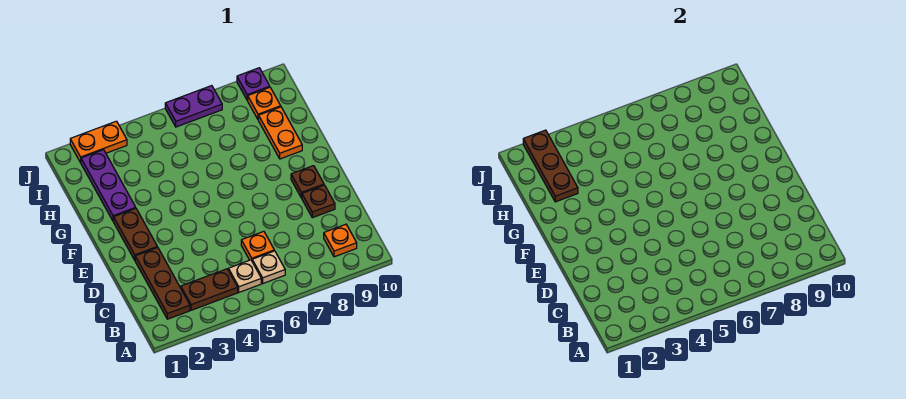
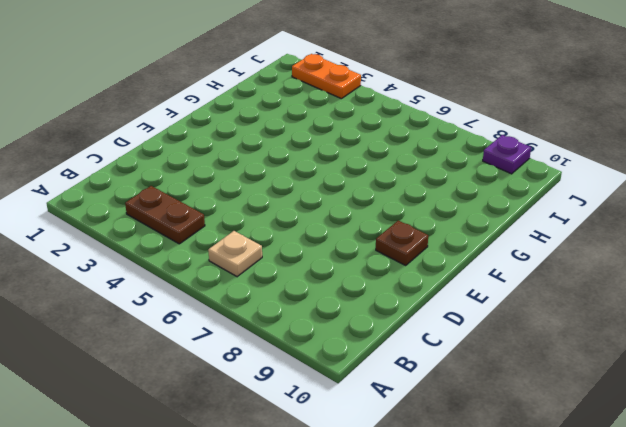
none -> brown plate B2:D2 level 1
none -> tan plate B5 level 1
none -> orange plate B9 level 1

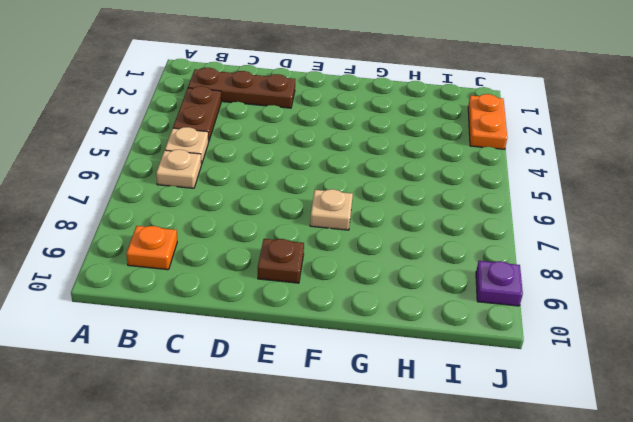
tan plate F7 level 1 -> none
none -> orange plate C6 level 1
none -> brown plate D9 level 1
none -> brown plate E2:F2 level 1

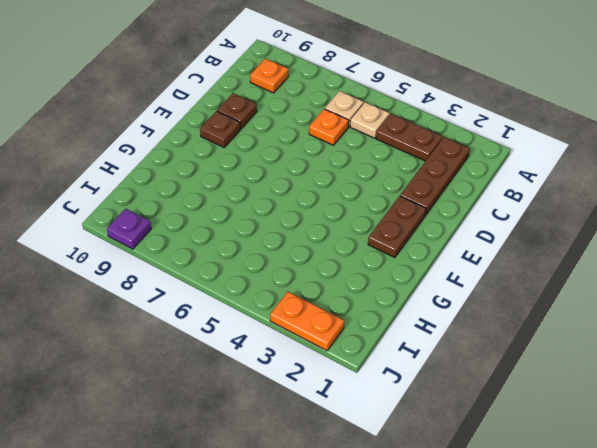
none -> purple plate G2:I2 level 1
none -> orange plate G9:H9 level 1
none -> orange plate I9 level 1

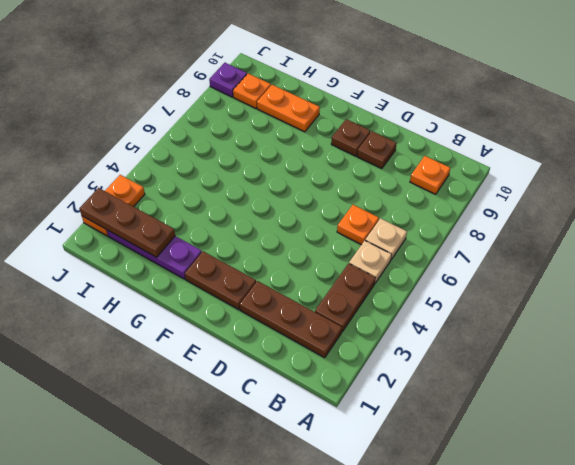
none -> purple plate J6:J7 level 1

